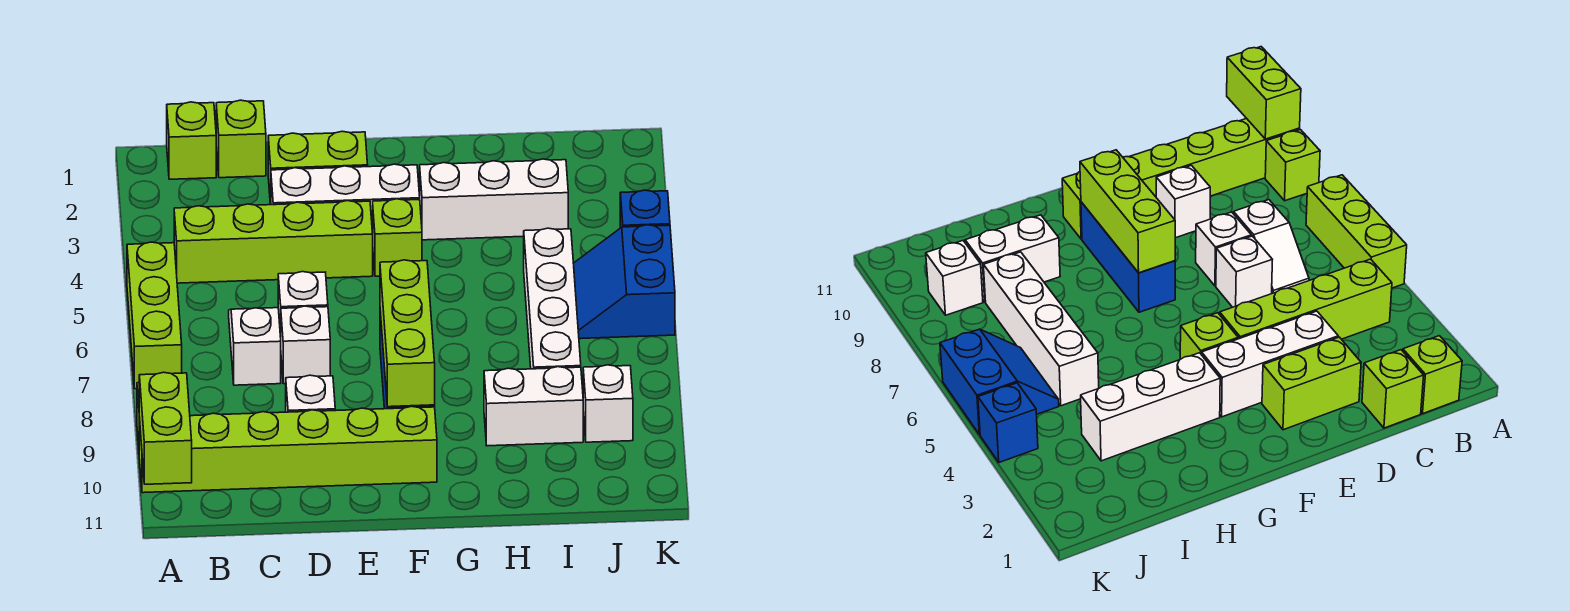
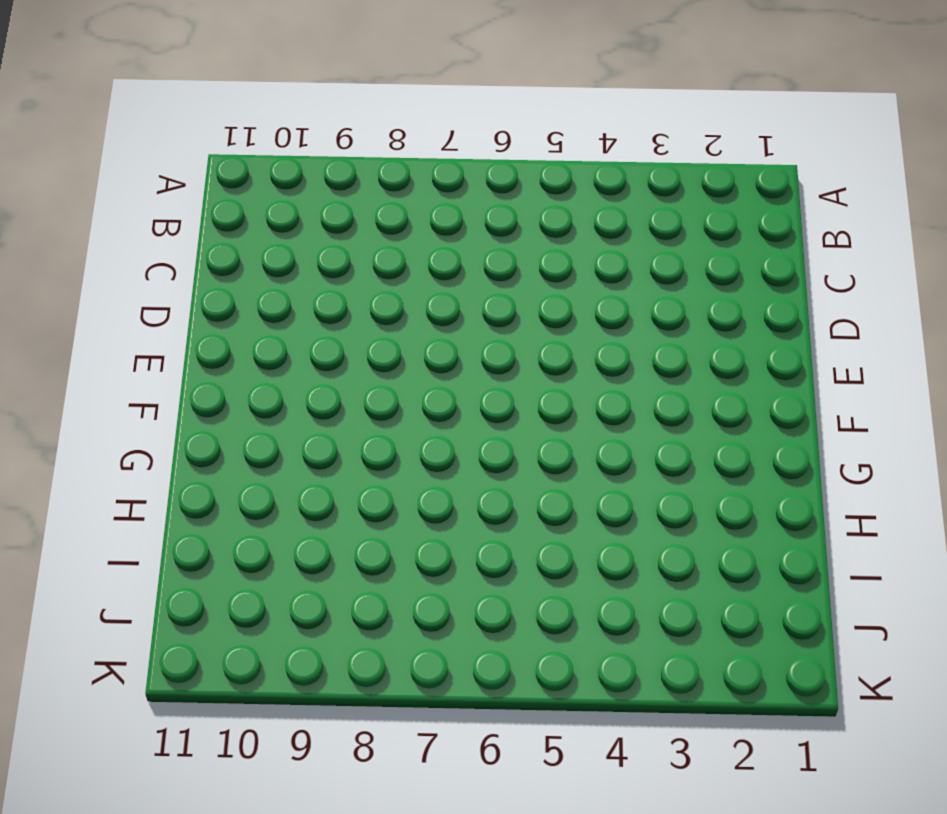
none -> lime brick A5:A7 level 1
none -> lime brick A9 level 1
none -> lime brick A10:F10 level 1

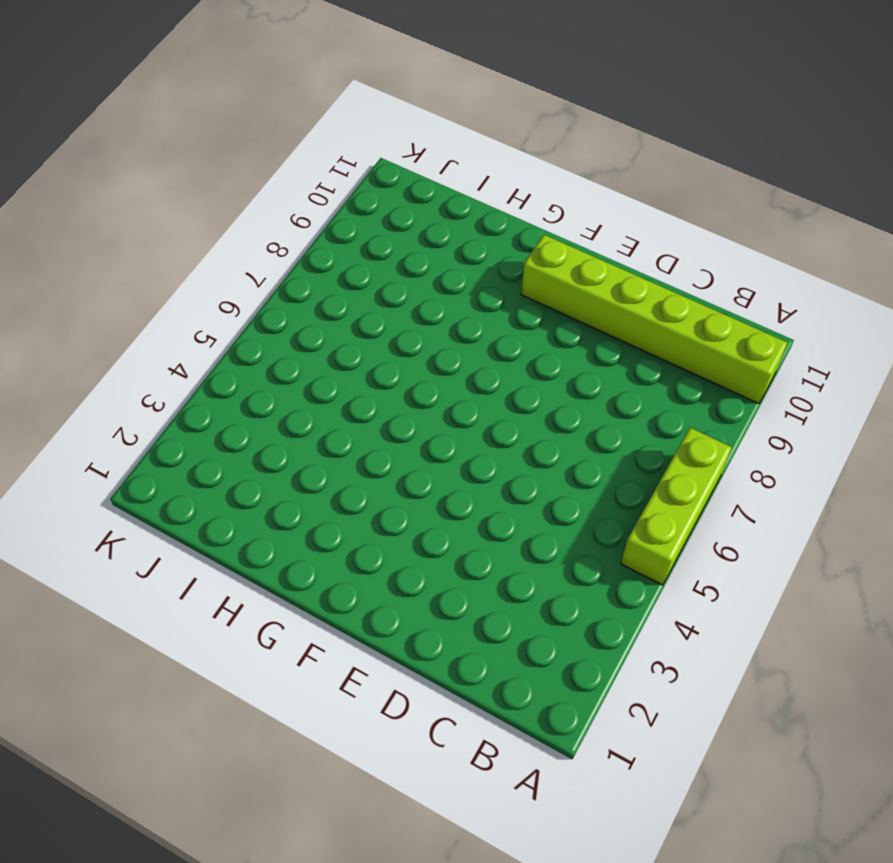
none -> lime brick A9 level 1
none -> lime brick B1 level 1
none -> lime brick B4:E4 level 1

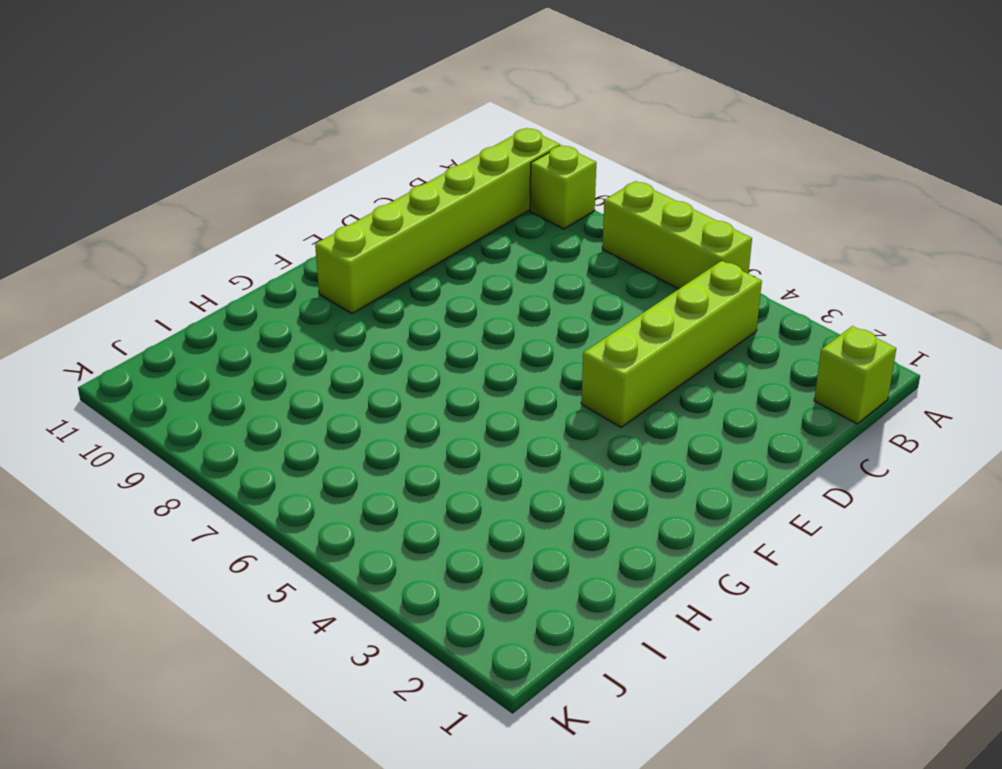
none -> lime brick C1 level 1
none -> white slope C6:C7 level 1 top 7
none -> lime brick D2:E2 level 1

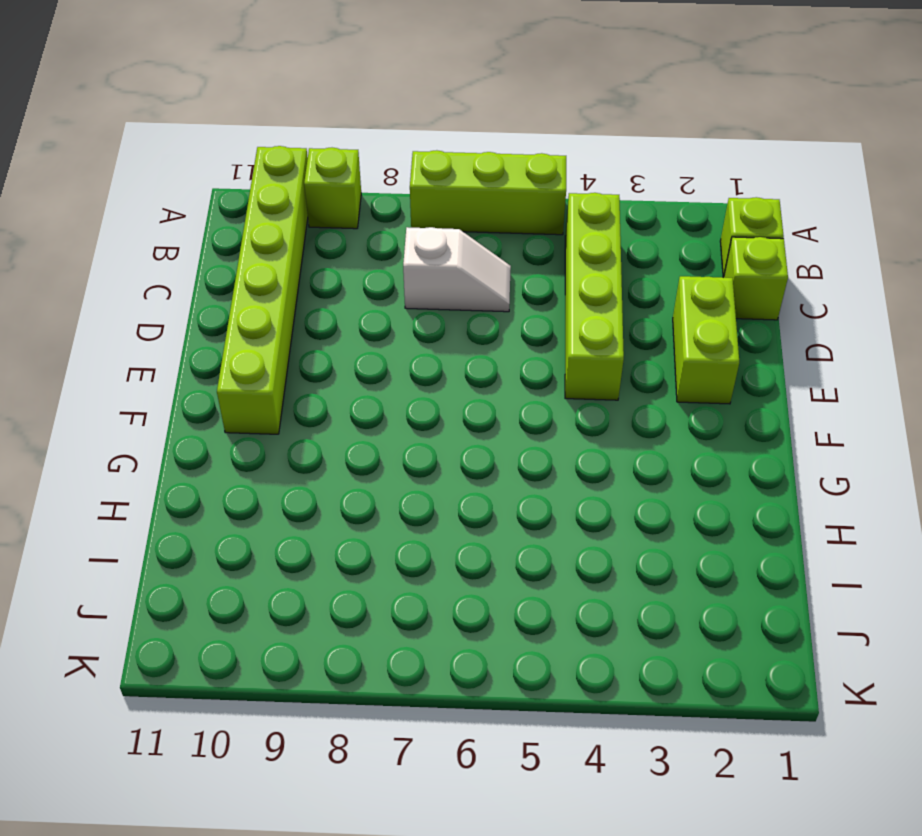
none -> white brick D3:F3 level 1
none -> white brick D6 level 1
none -> white brick D7 level 1

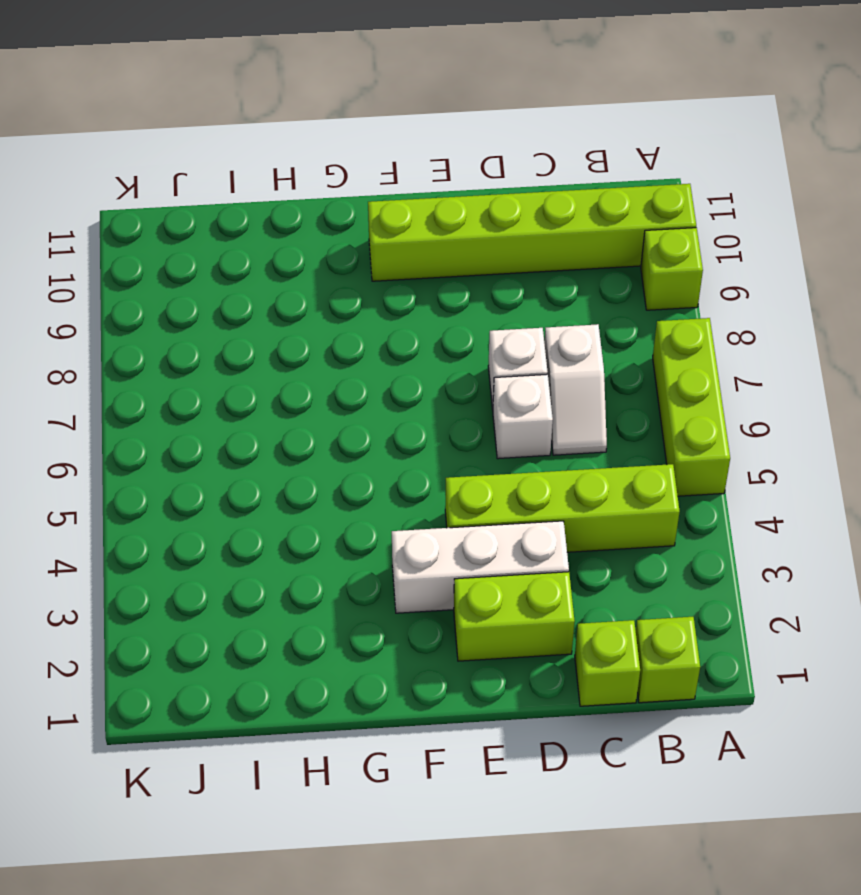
none -> white brick D9 level 1
none -> lime brick F4 level 1
none -> blue brick F7:F9 level 1

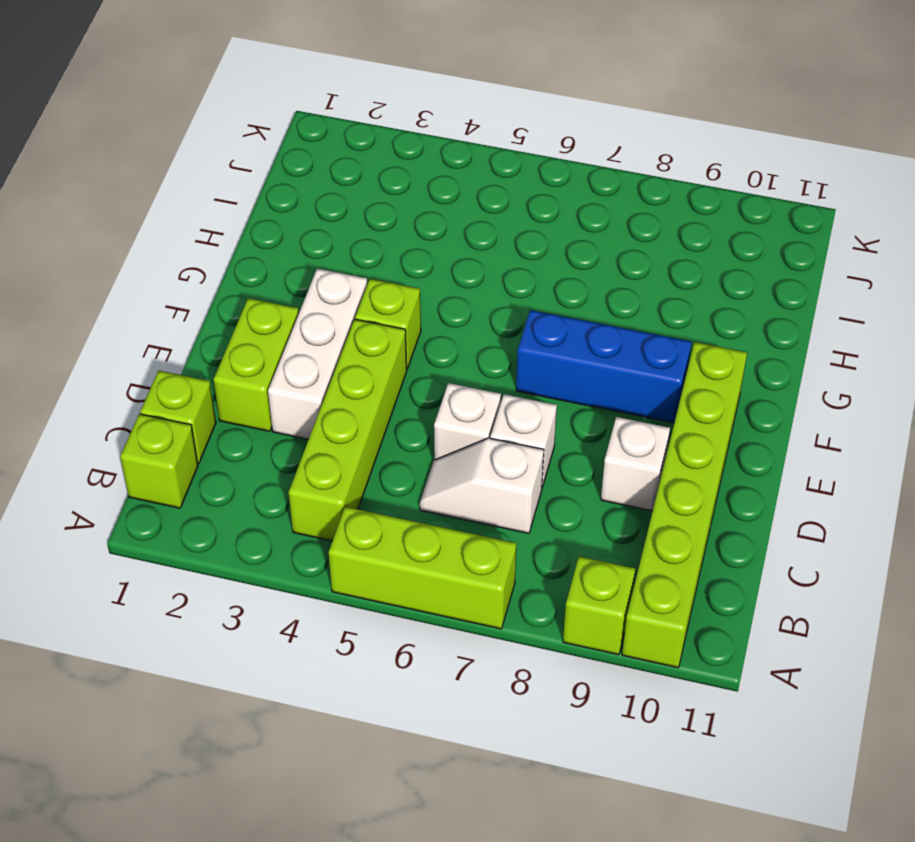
none -> white brick G3:I3 level 1
none -> white brick H9:I9 level 1
none -> white brick I5:I8 level 1

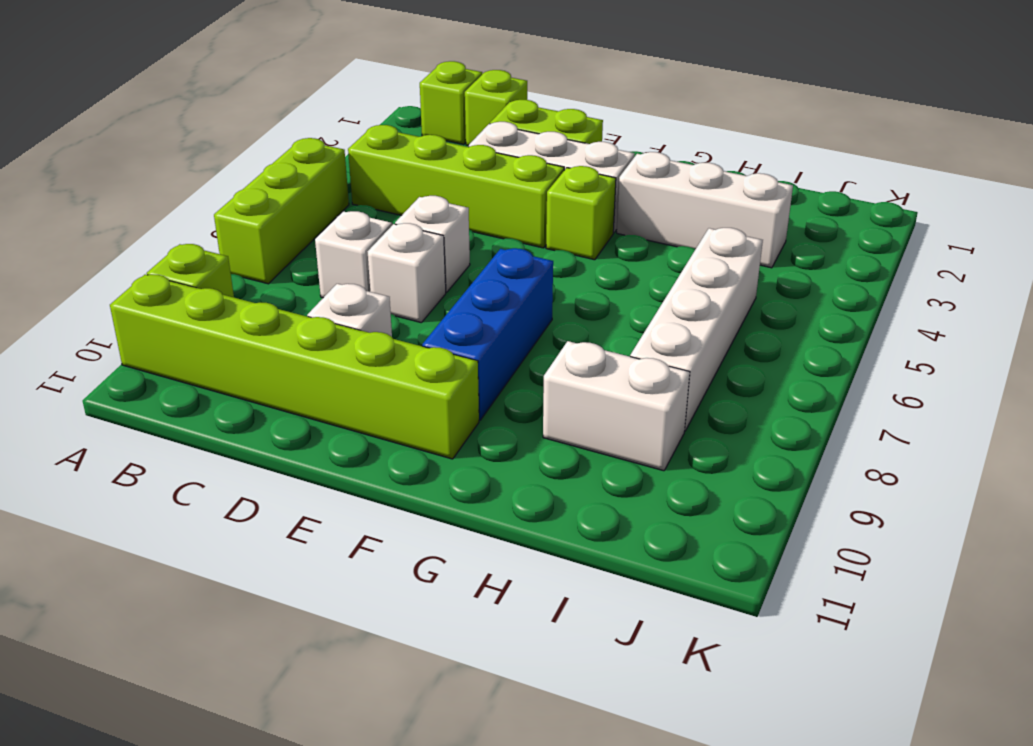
none -> blue slope J5:K6 level 1 top K
none -> white brick J9 level 1
none -> blue brick K4 level 1

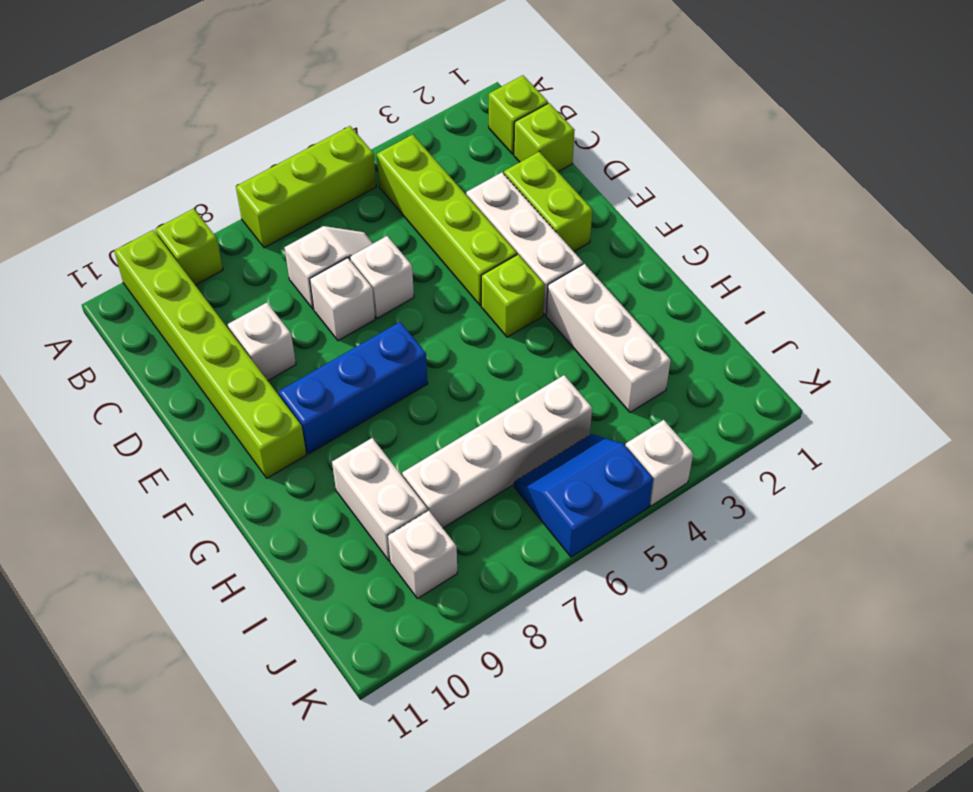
white brick K4 level 1 -> blue brick K4 level 1
none -> lime brick A10:A11 level 2
none -> lime brick F7:F9 level 2

